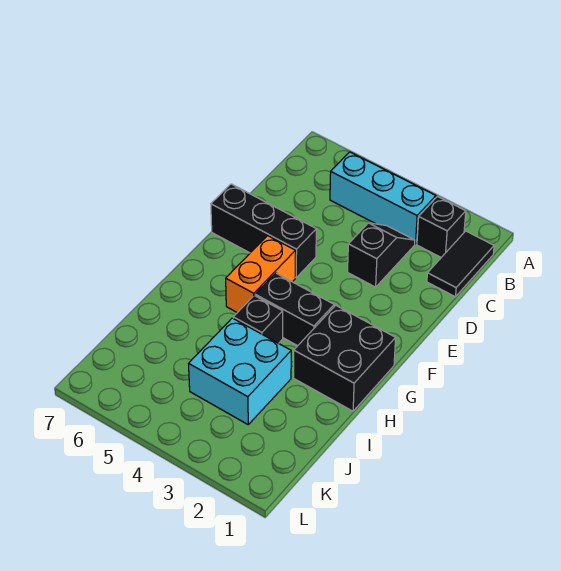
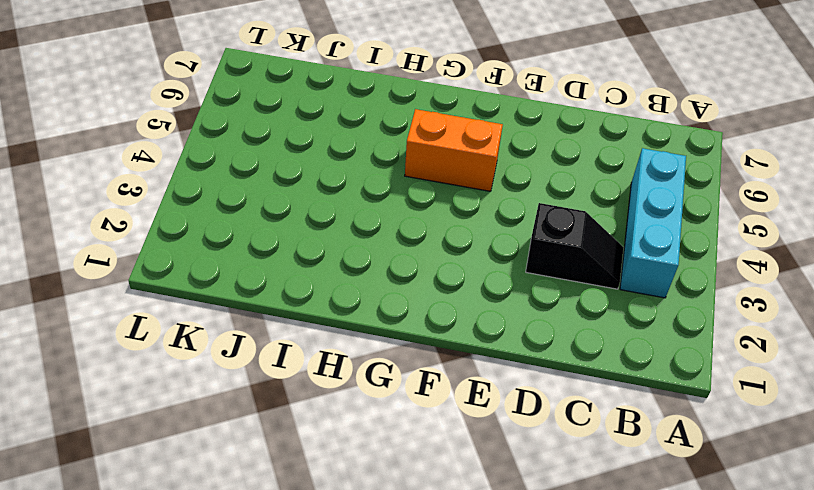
none -> black tile B1:C1 level 1
none -> black brick B2 level 1

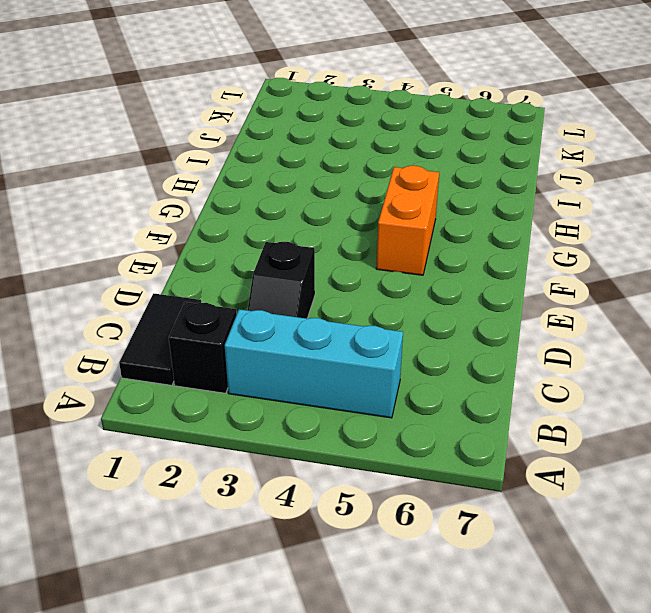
none -> black brick E5:E7 level 1
none -> black brick G1:H2 level 1

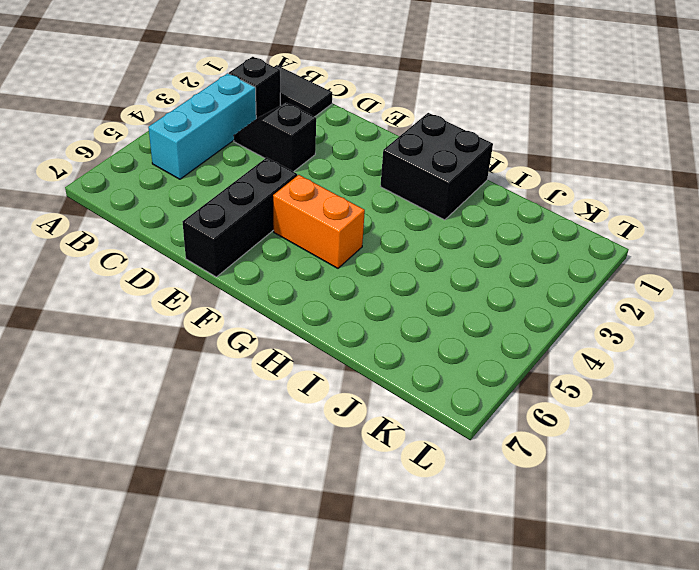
none -> black brick G3:G4 level 1
none -> black brick H4 level 1

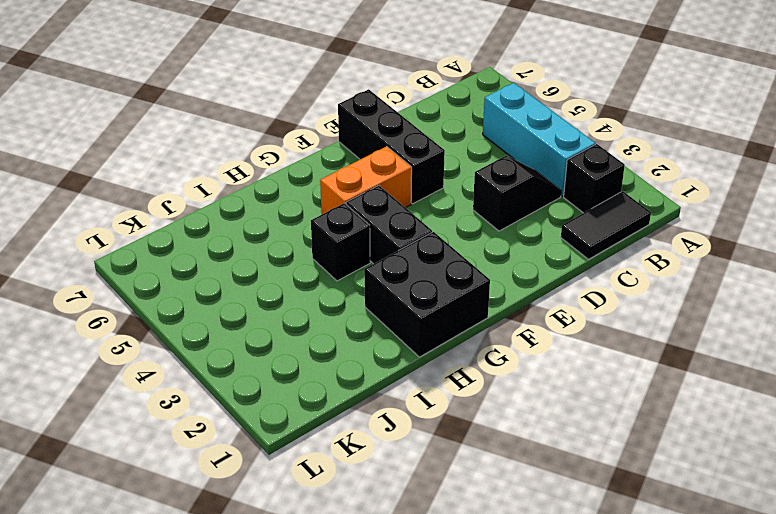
none -> cyan brick I3:J4 level 1

